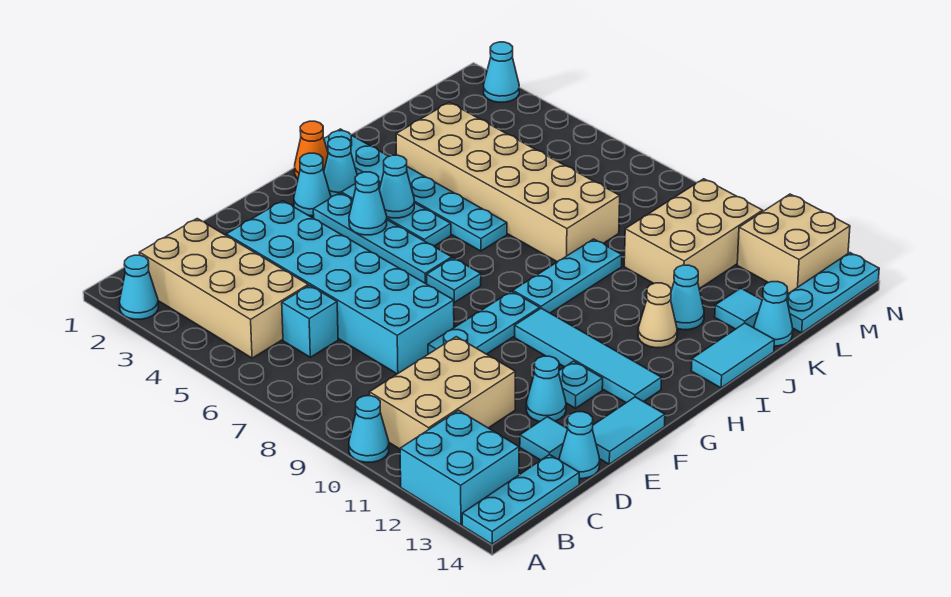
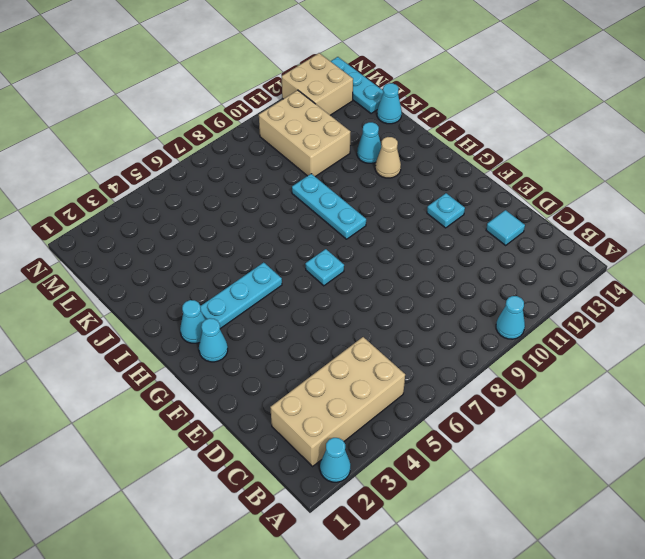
none -> cyan brick A12:B13 level 1
none -> cyan plate A14:C14 level 1
none -> tan brick B10:D11 level 1
none -> cyan brick C6 level 1

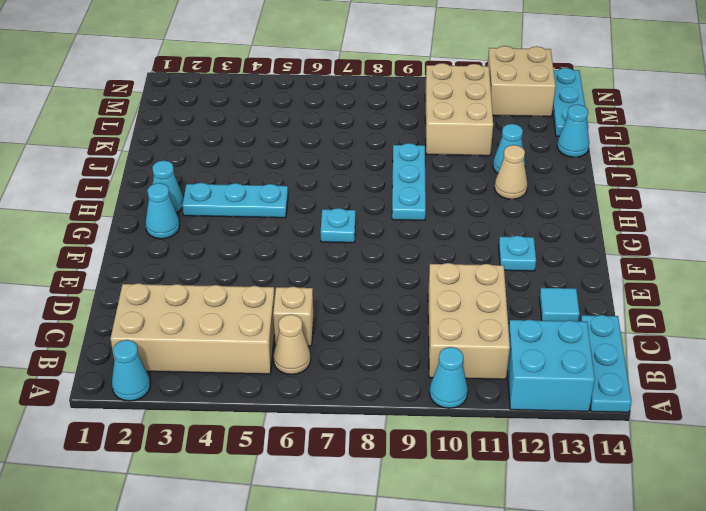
tan cone B6 level 1 -> none
tan brick C6 level 1 -> cyan brick C6 level 1
none -> cyan brick D3:E8 level 1
none -> cyan cone D14 level 1
none -> cyan plate E9:G9 level 1
none -> cyan cone E12 level 1

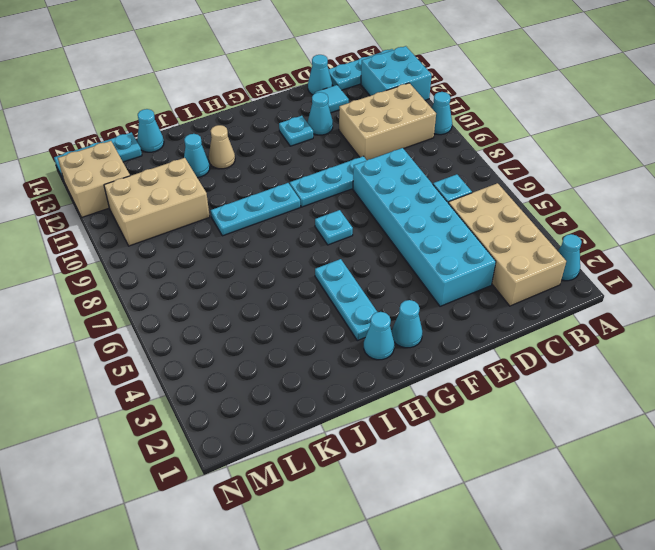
none -> cyan tile E14:F14 level 1
none -> cyan plate G3:G6 level 1
none -> cyan tile G10:G13 level 1
none -> orange cone H1 level 1

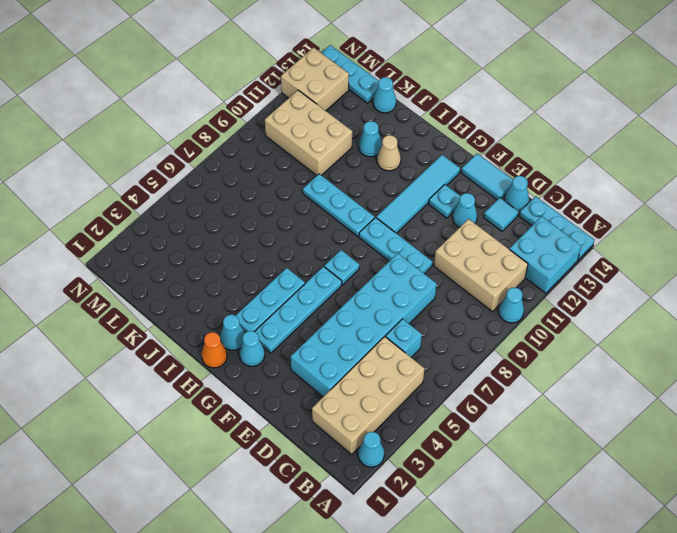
none -> cyan plate I1:I6 level 1
none -> cyan tile I14:J14 level 1
none -> tan brick J3:K8 level 1
none -> cyan tile K13 level 1

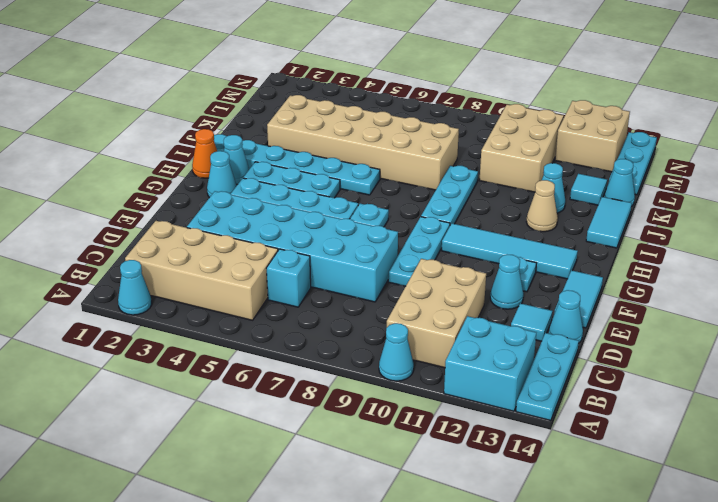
none -> cyan cone N2 level 1
none -> cyan cone G4 level 2
none -> cyan cone H4 level 2

